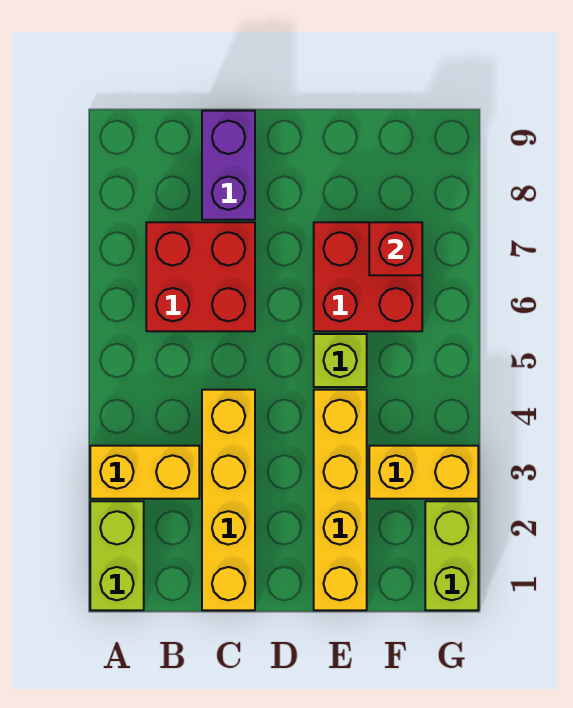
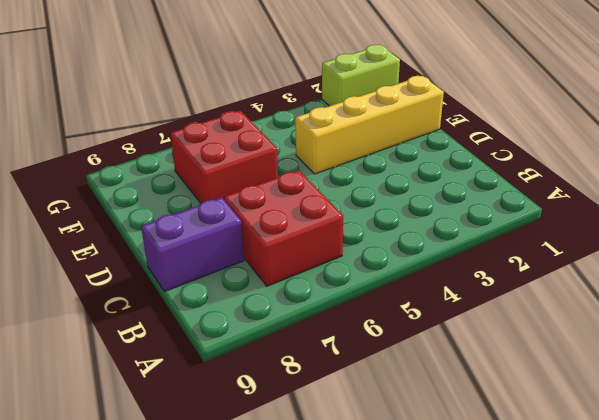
none -> lime brick A1:A2 level 1
none -> yellow brick A3:B3 level 1

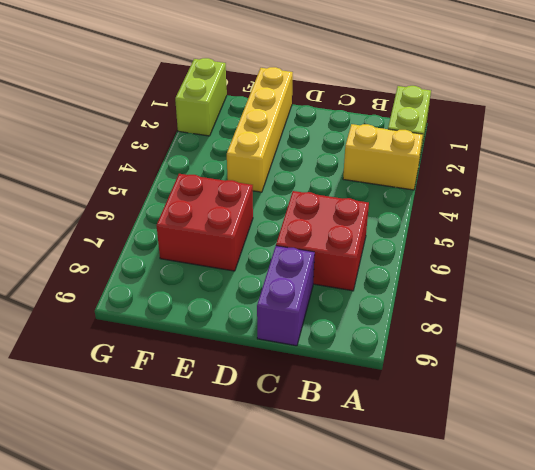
none -> yellow brick C1:C4 level 1
none -> lime brick E5 level 1

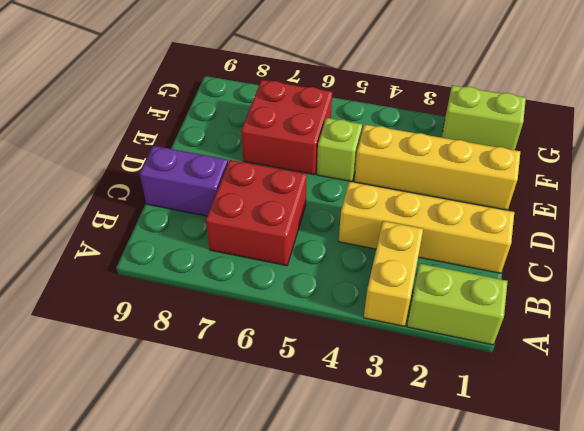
none -> yellow brick F3:G3 level 1
none -> red brick F7 level 2

